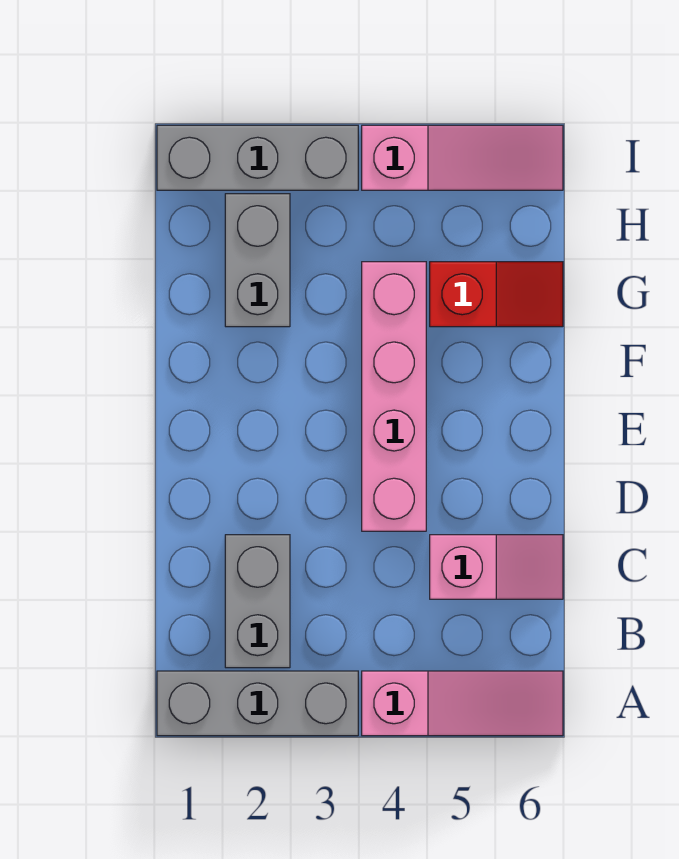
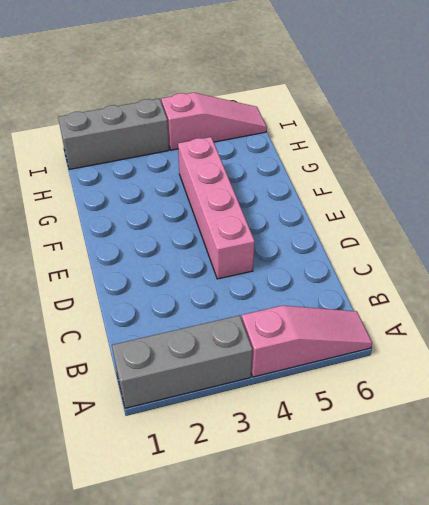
none -> grey brick B2:C2 level 1
none -> pink slope C5:C6 level 1 top 5

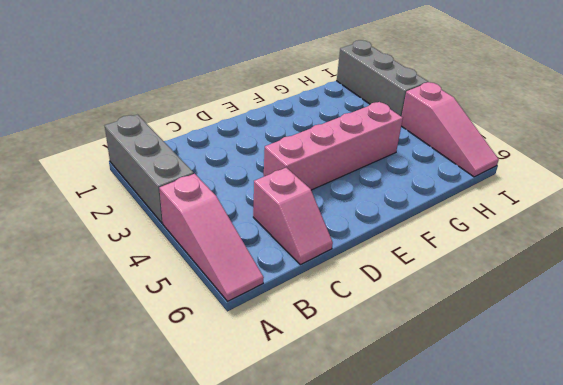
none -> grey brick B2:C2 level 1
none -> grey brick G2:H2 level 1

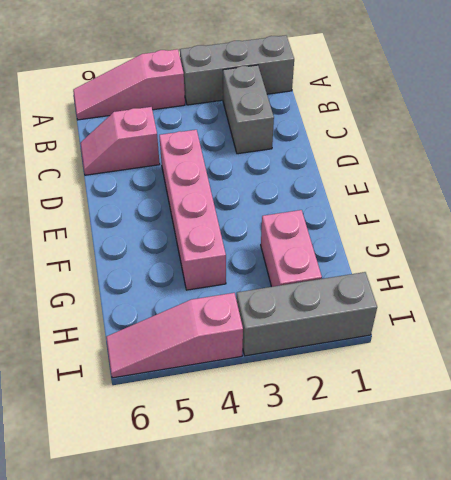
pink brick G2:H2 level 1 -> grey brick G2:H2 level 1
none -> red slope G5:G6 level 1 top 5

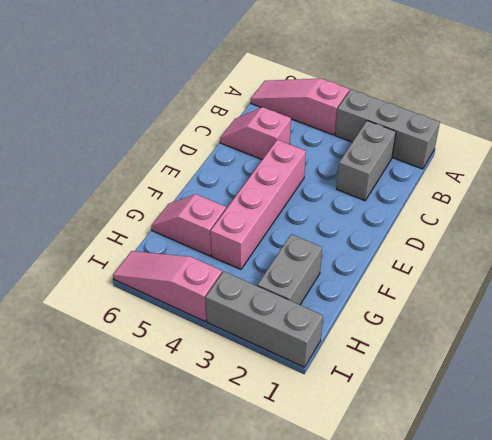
pink slope G5:G6 level 1 top 5 -> red slope G5:G6 level 1 top 5

